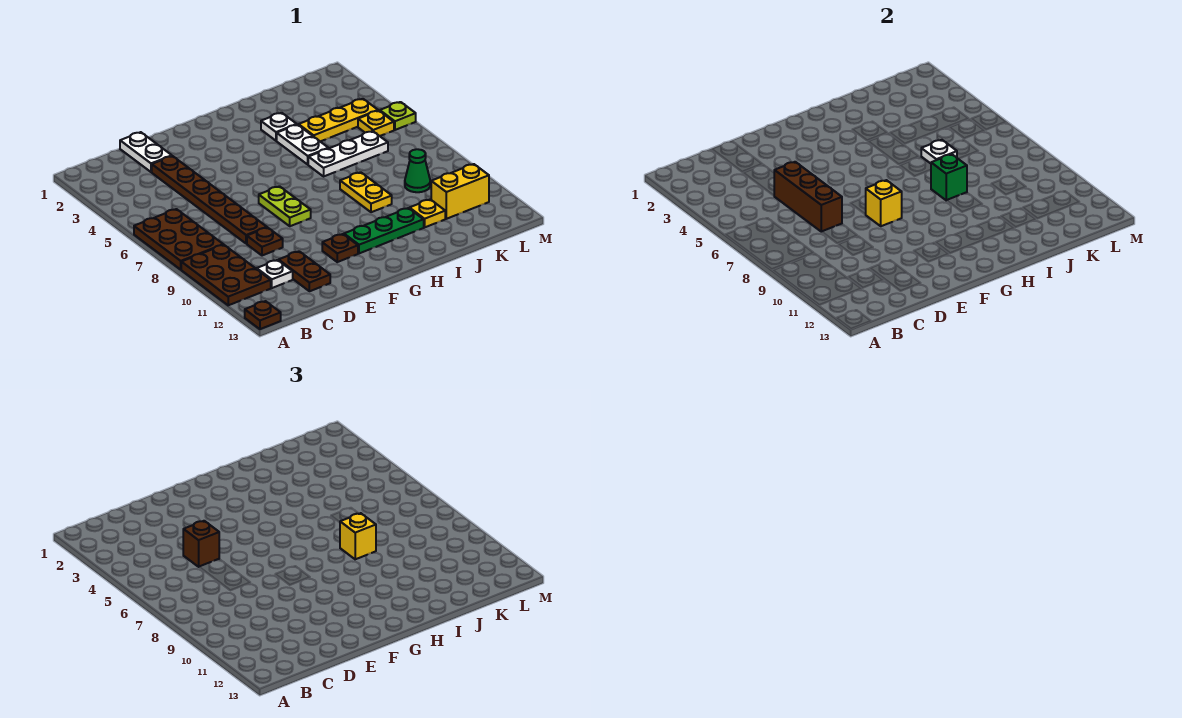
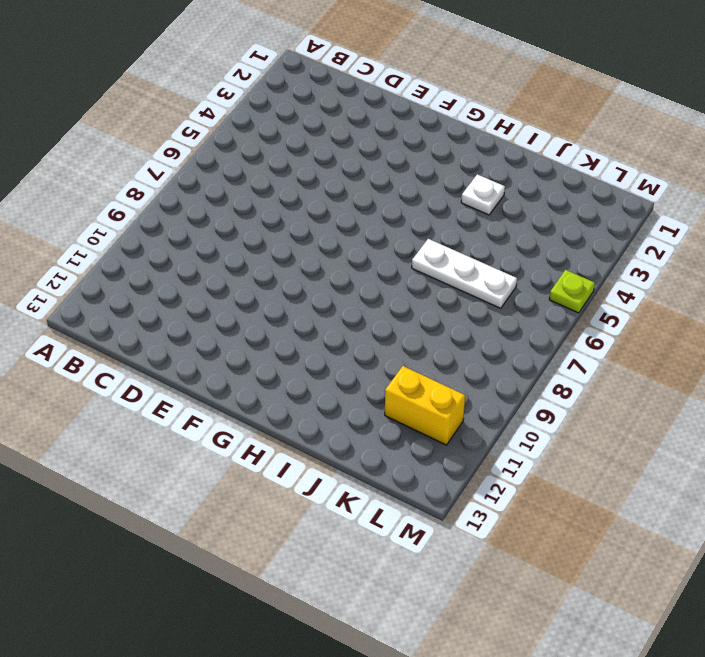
none -> brown plate A6:B8 level 1
none -> brown plate A9:B11 level 1
none -> brown plate A13 level 1

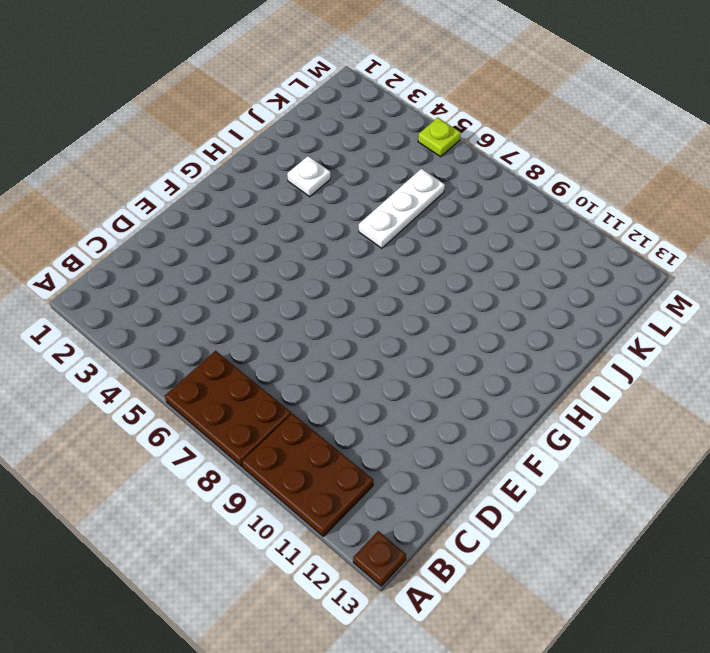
none -> white plate C11 level 1
none -> white plate D1:D2 level 1
none -> brown plate D3:D8 level 1

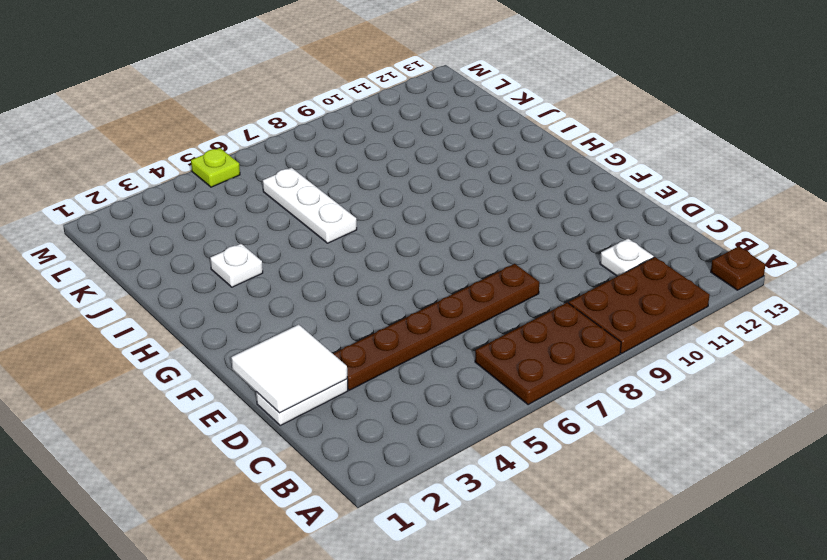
white tile D1:E2 level 2 -> none
none -> brown plate D9 level 1
none -> brown plate D11:D12 level 1
none -> lime plate F7:F8 level 1

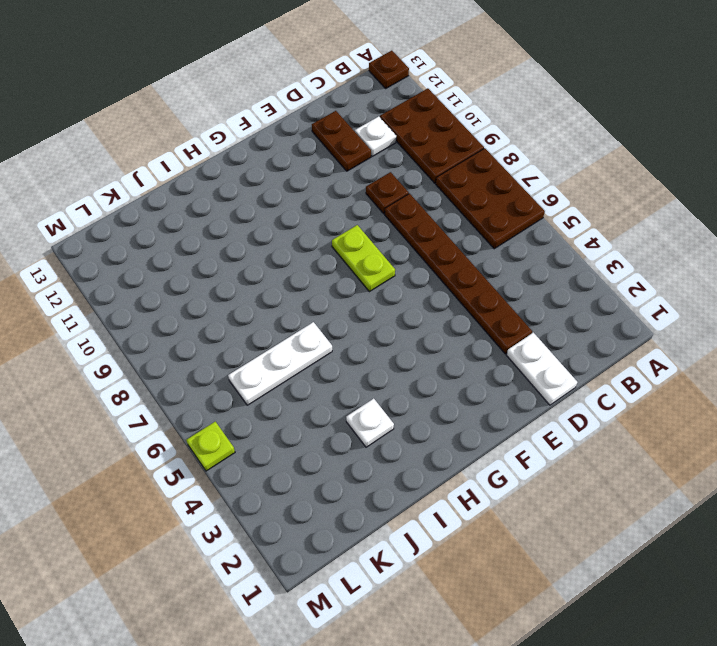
none -> brown plate F11 level 1
none -> green plate G11:I11 level 1
none -> white plate I4:I5 level 1

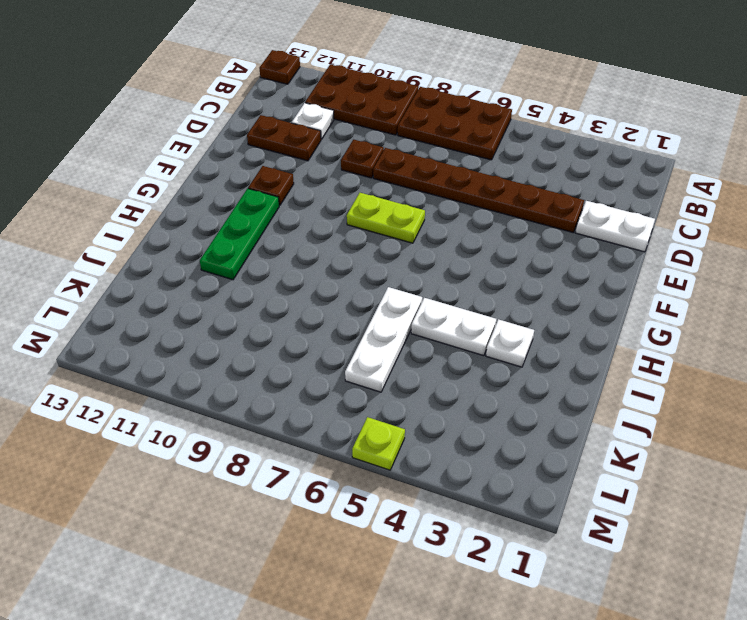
none -> yellow plate I8:I9 level 1
none -> yellow plate J4:L4 level 1
none -> yellow plate J11 level 1

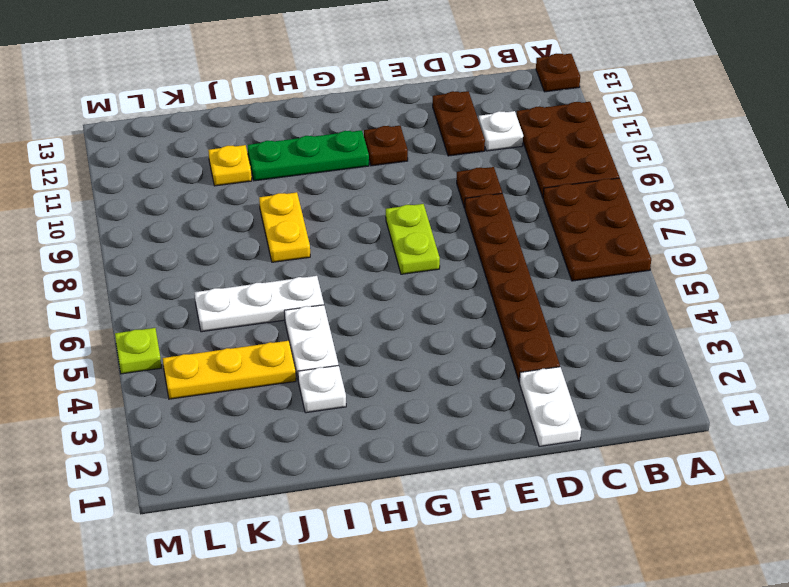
none -> green cone K9 level 1
none -> yellow brick K11:L11 level 1
none -> yellow plate L5 level 1

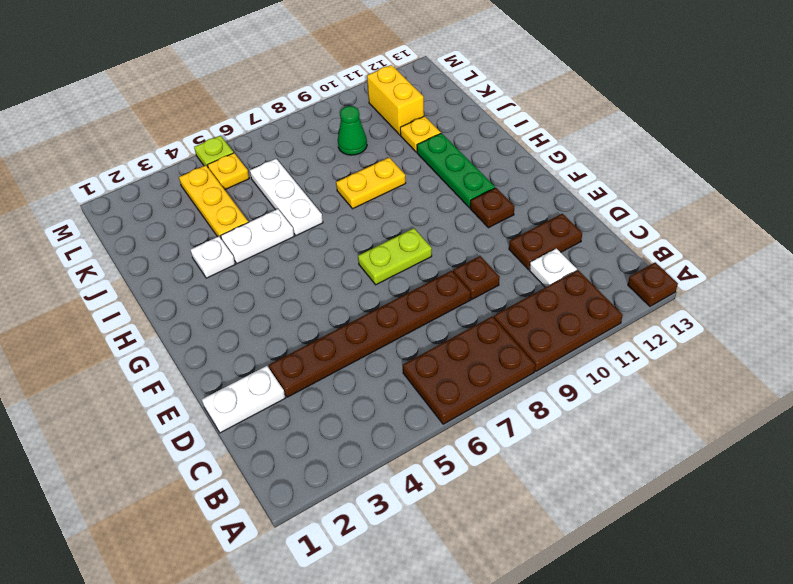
none -> brown brick D5:D7 level 2
none -> yellow brick F8 level 2
none -> green brick I8 level 2

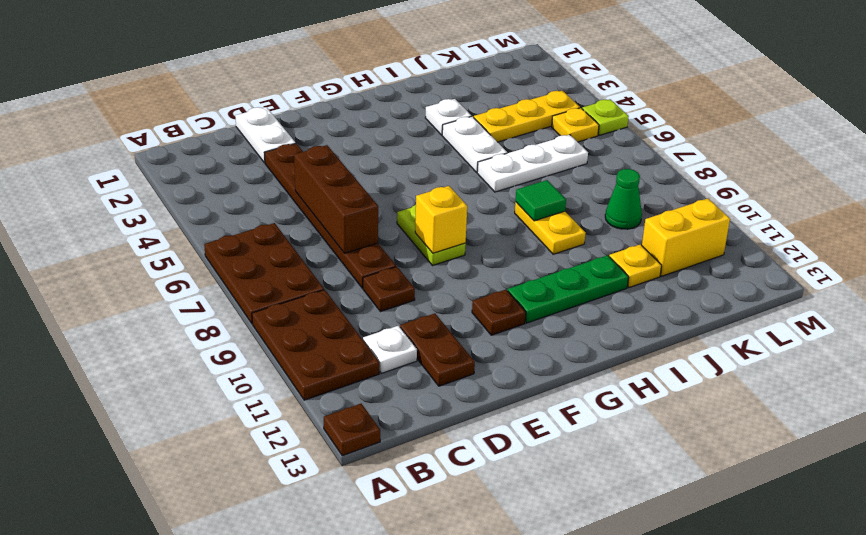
green tile I8 level 2 -> green brick I8 level 2
none -> white plate J6 level 2
none -> brown brick D5 level 3
none -> yellow brick I8 level 3

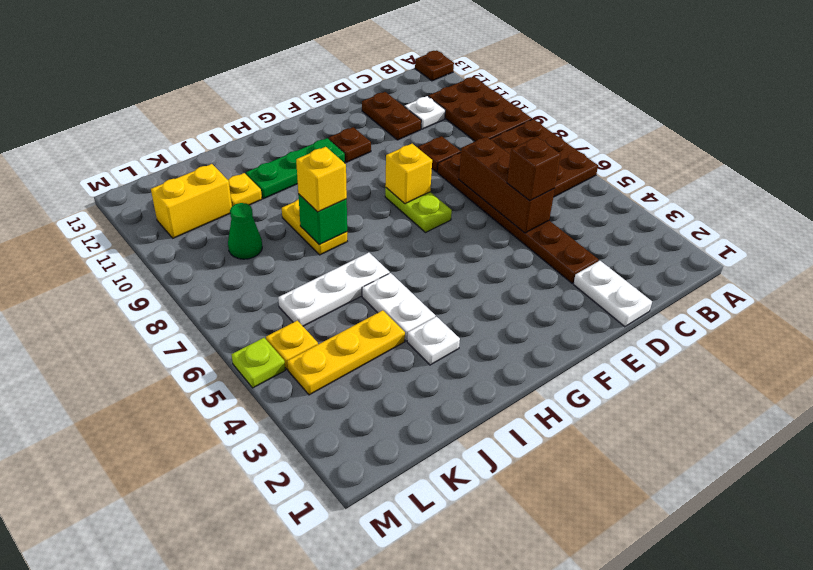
none -> white plate J6 level 2

